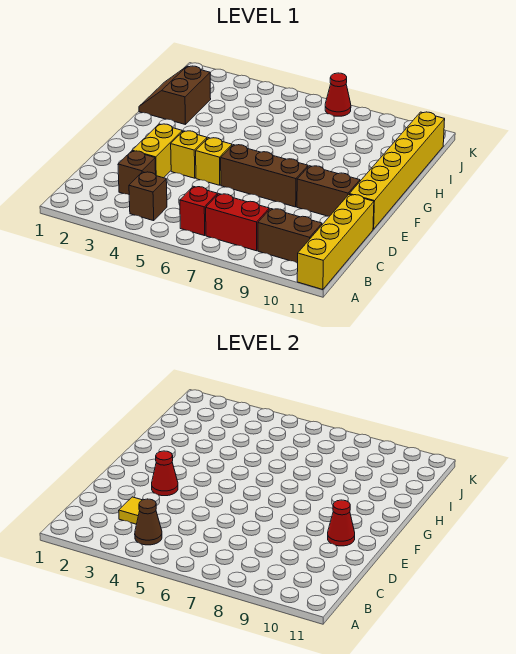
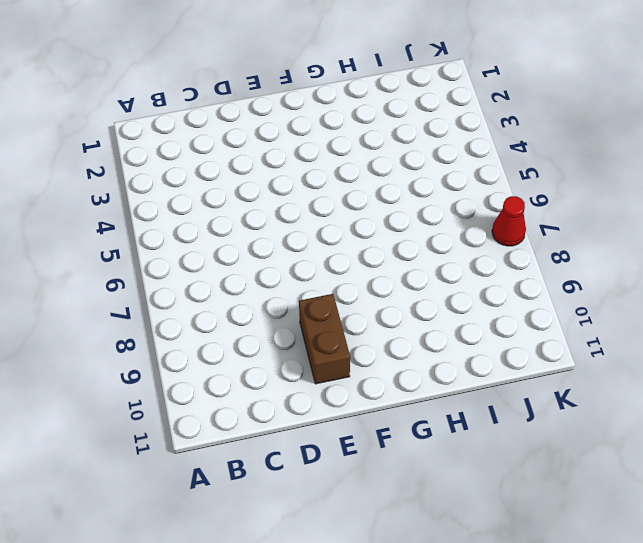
none -> yellow brick A11:D11 level 1
none -> brown brick B4 level 1
none -> red brick B6 level 1

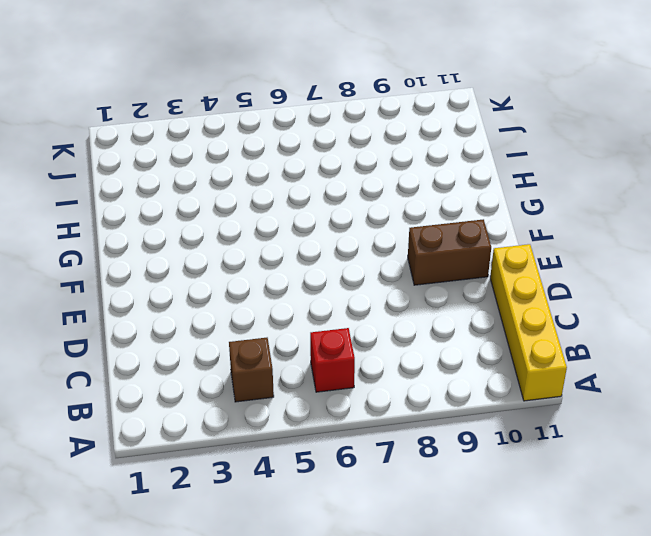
none -> red brick B7:B8 level 1
none -> brown brick B9:B10 level 1
none -> brown brick C3 level 1

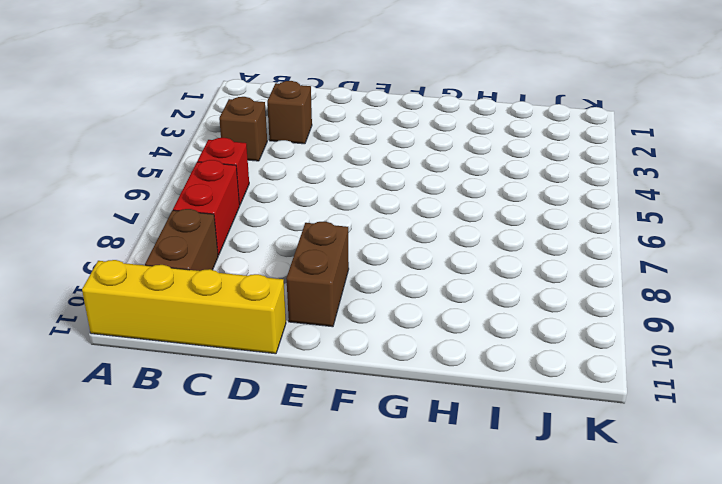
none -> yellow brick D3:E3 level 1
none -> yellow brick E4 level 1
none -> yellow brick E5 level 1

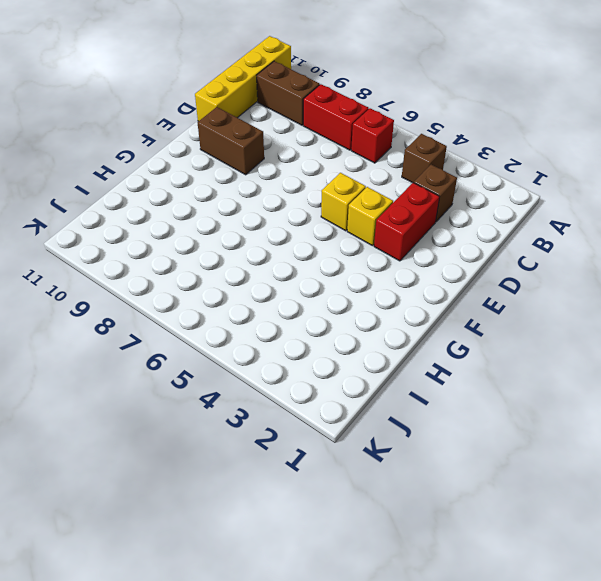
red brick D3:E3 level 1 -> yellow brick D3:E3 level 1
none -> brown brick E6:E8 level 1
none -> yellow brick E11:J11 level 1
none -> brown slope H1:I2 level 1 top 2

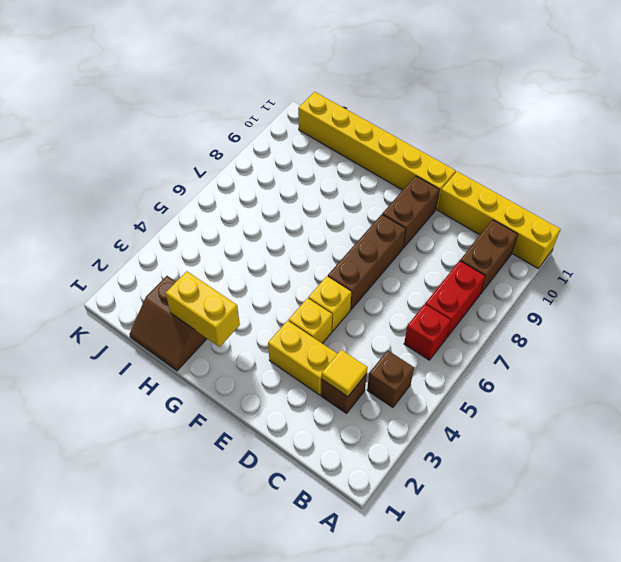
yellow brick G2:H2 level 2 -> none
none -> red cone K7 level 1
none -> brown cone B4 level 2
none -> red cone E3 level 2

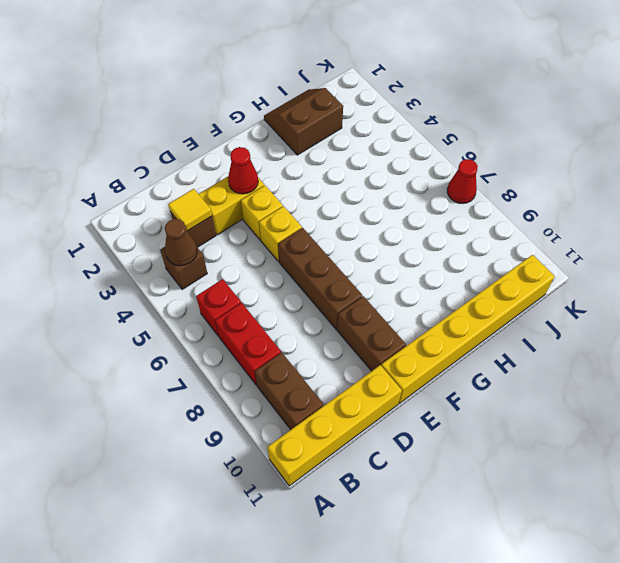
none -> red cone E10 level 2

